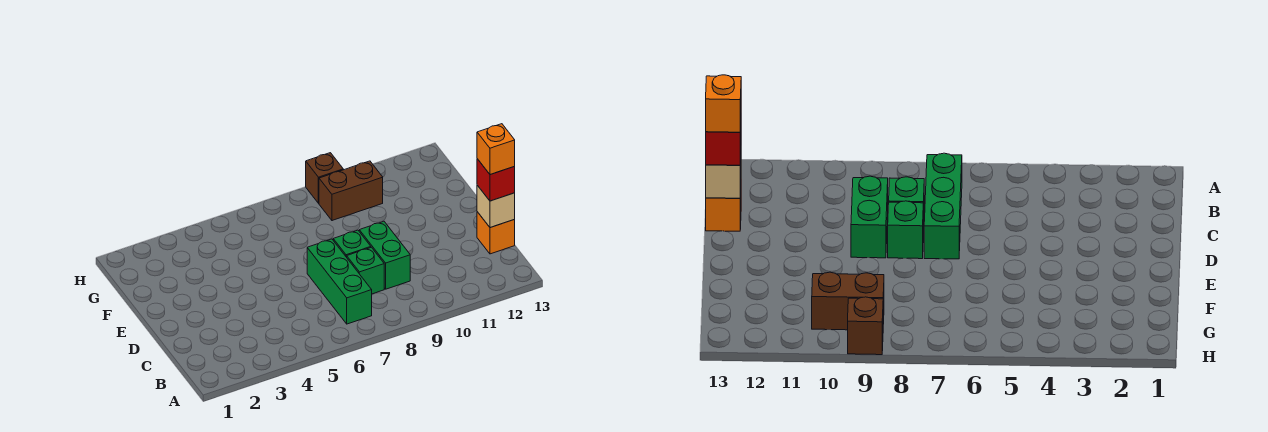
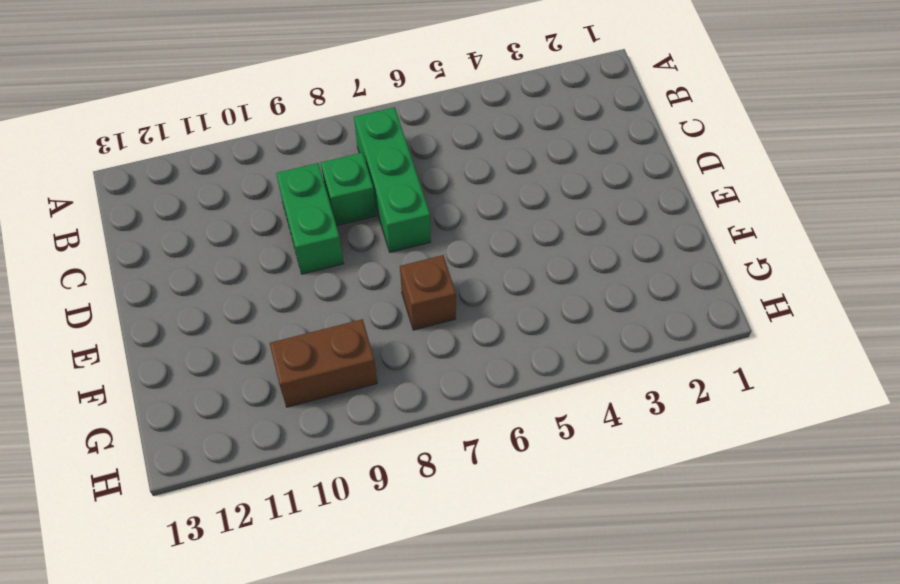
brown brick F7 level 1 -> brown brick H9 level 1
none -> orange brick C13 level 1
none -> green brick D8 level 1

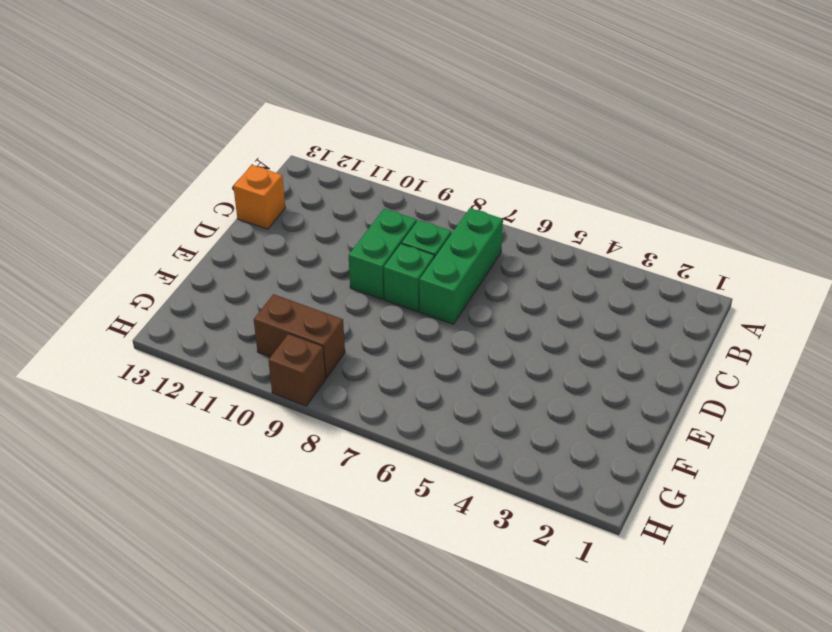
none -> tan brick C13 level 2
none -> red brick C13 level 3

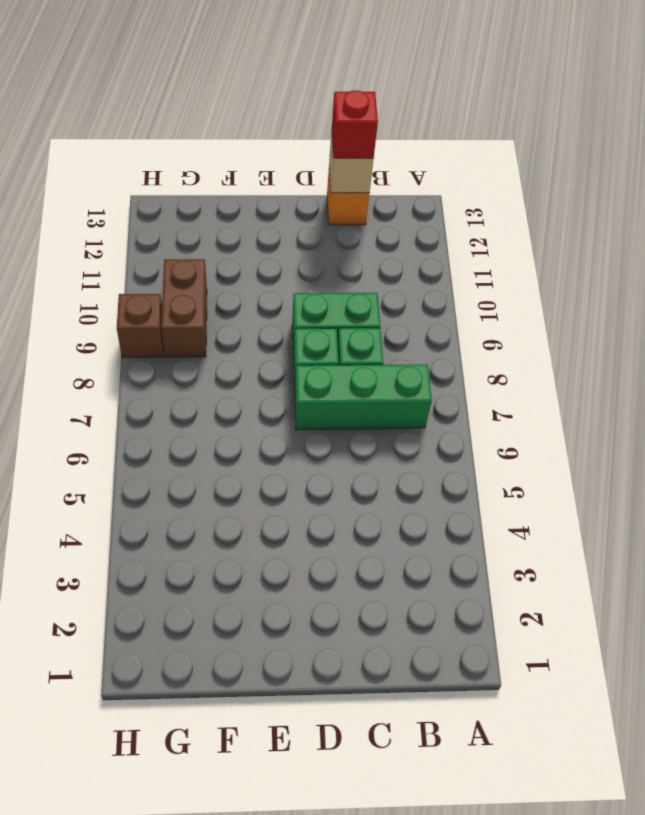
none -> orange brick C13 level 4

